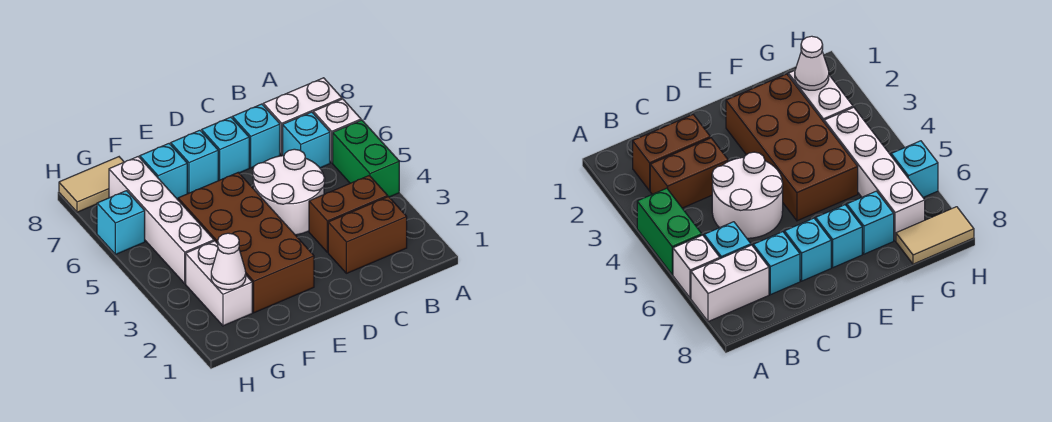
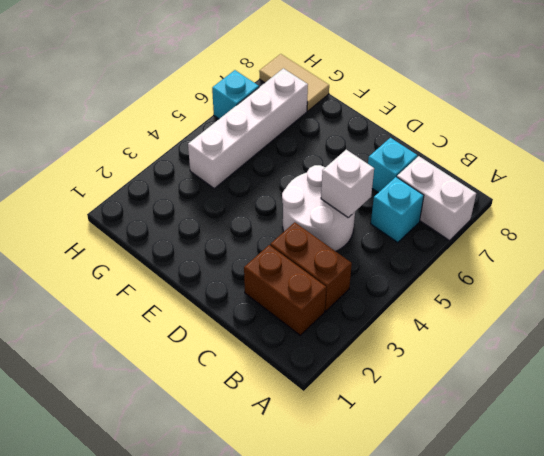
white brick C5 level 2 -> white brick A6 level 1
none -> green brick A4:A5 level 1
none -> cyan brick D7 level 1
none -> brown brick E2:F5 level 1

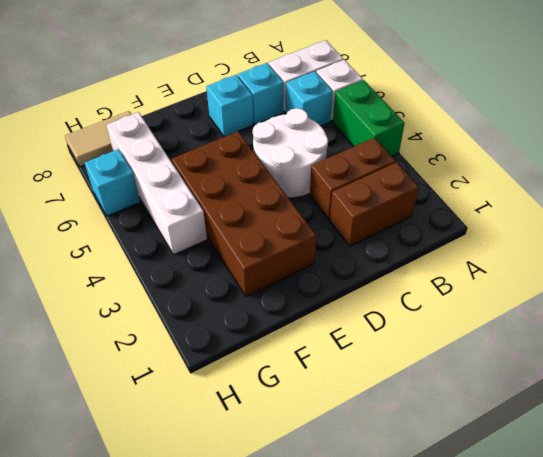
none -> cyan brick E7 level 1
none -> cyan brick F7 level 1
none -> white brick G2:G3 level 1

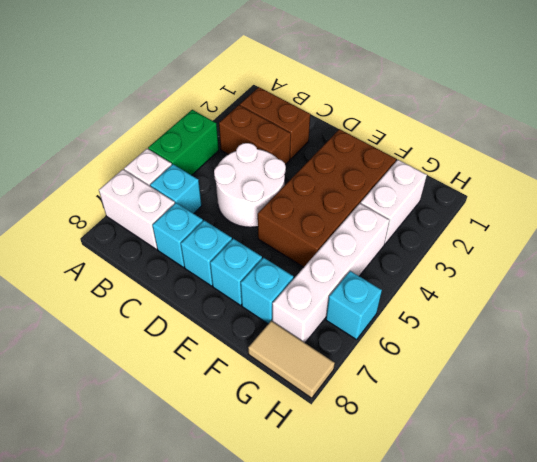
none -> white cone G2 level 2

